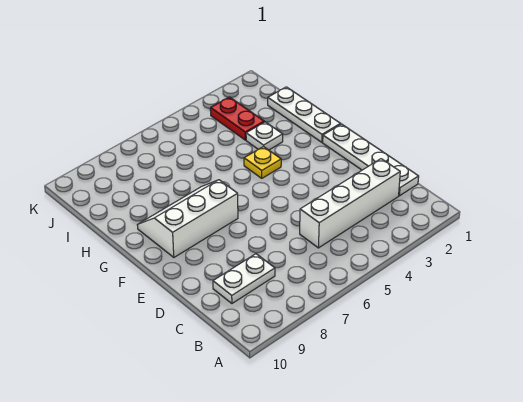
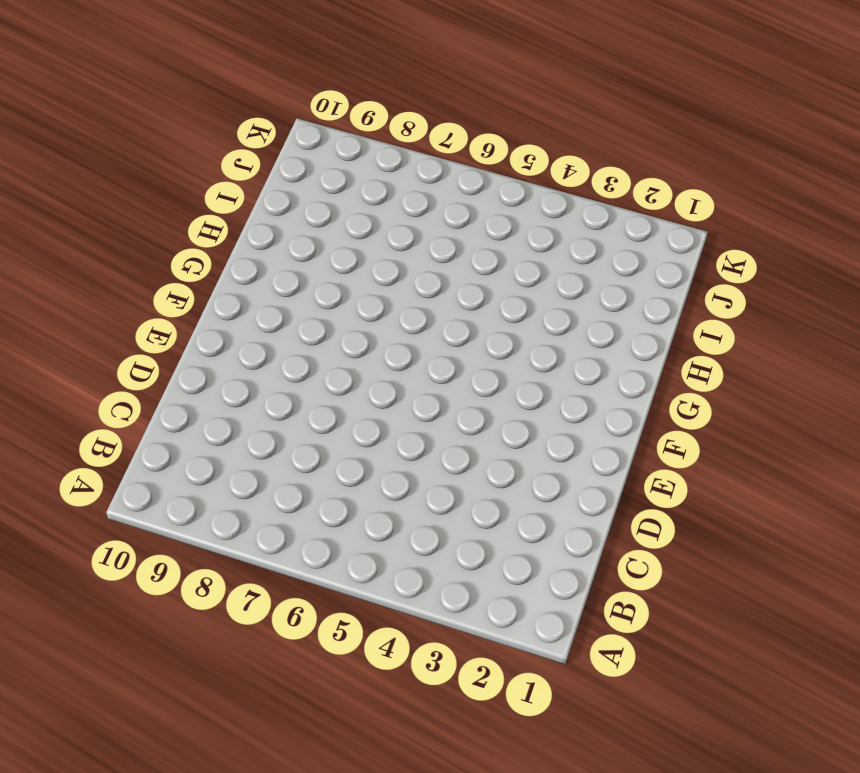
none -> white plate C1:F1 level 1
none -> white brick C2:C5 level 1

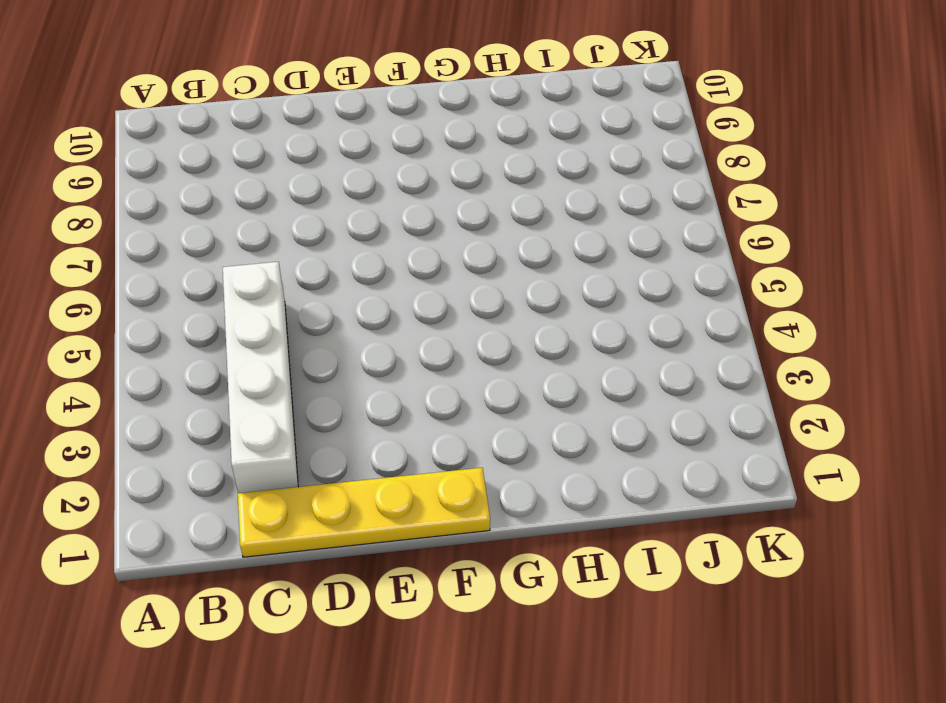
yellow plate C1:F1 level 1 -> white plate C1:F1 level 1
none -> white plate C8:C9 level 1
none -> white slope F7:G9 level 1 top F

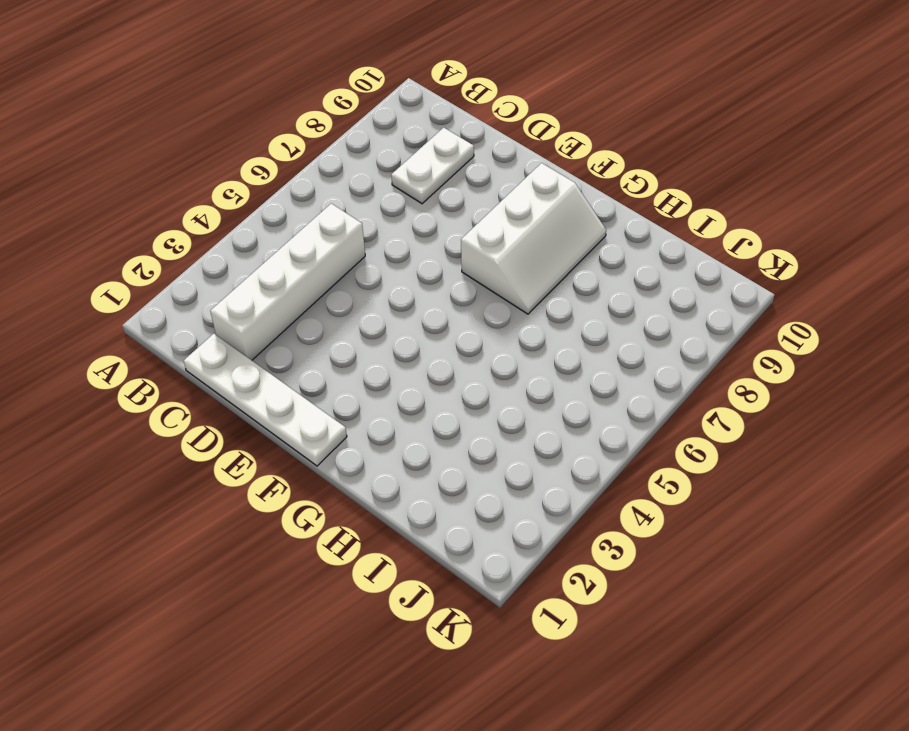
none -> white plate G1:I1 level 1
none -> yellow plate G4 level 1

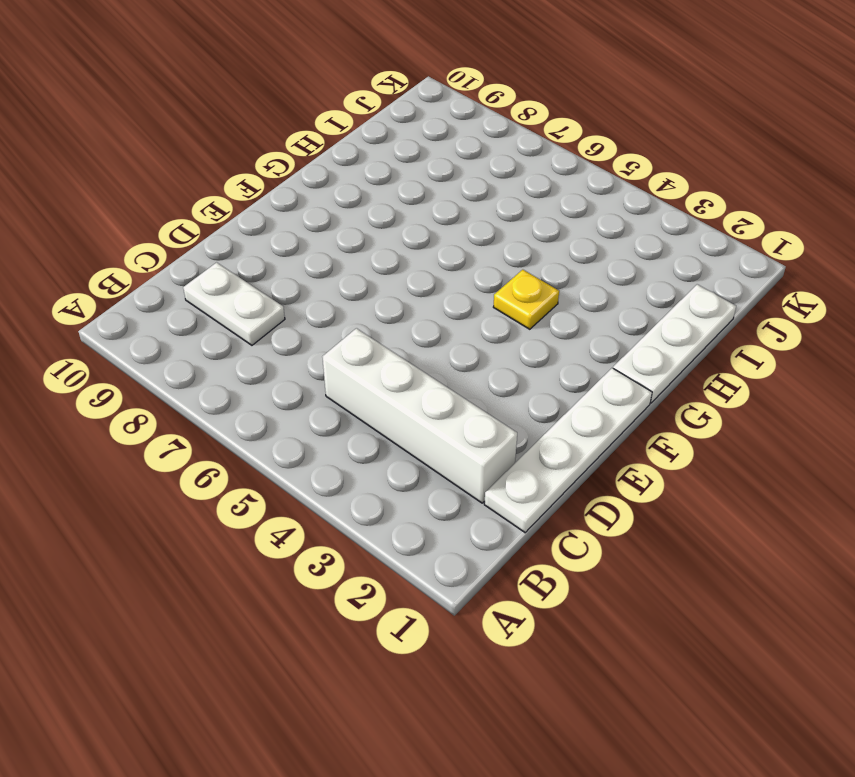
none -> white slope F7:G9 level 1 top F
none -> white plate H3 level 1

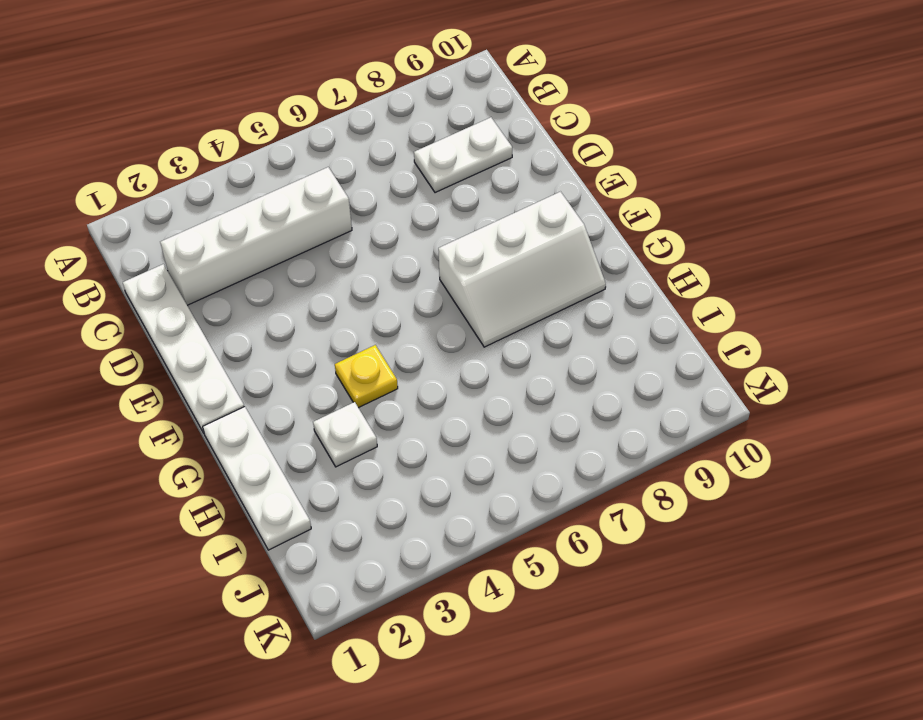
none -> red plate I3:J3 level 1

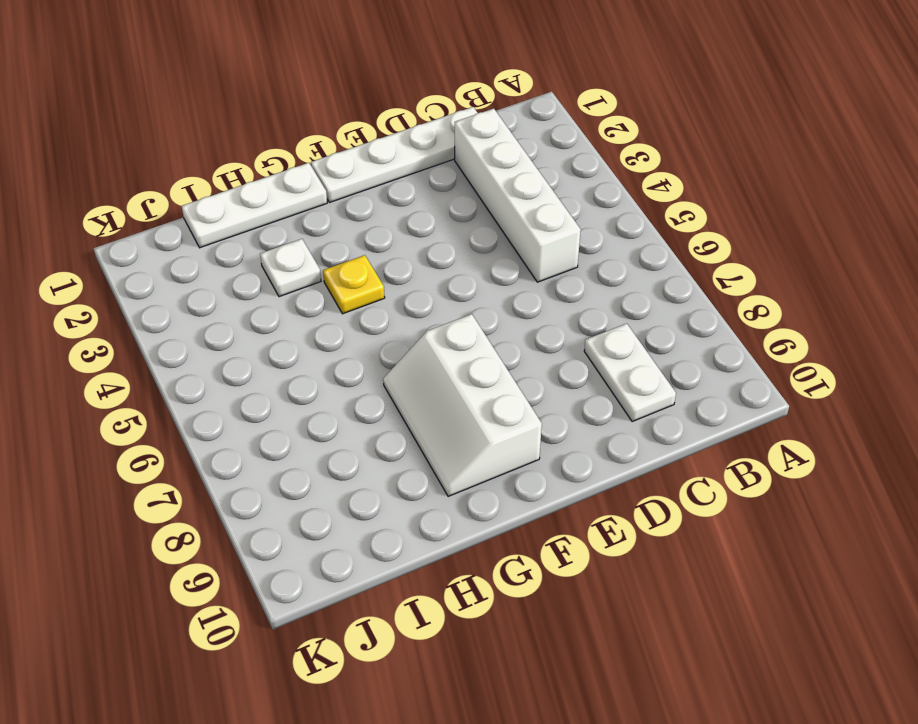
none -> red plate I3:J3 level 1

